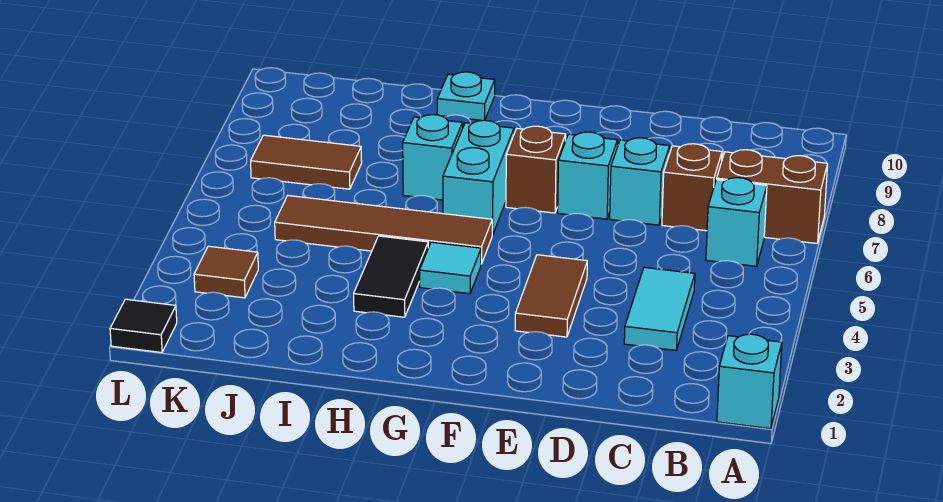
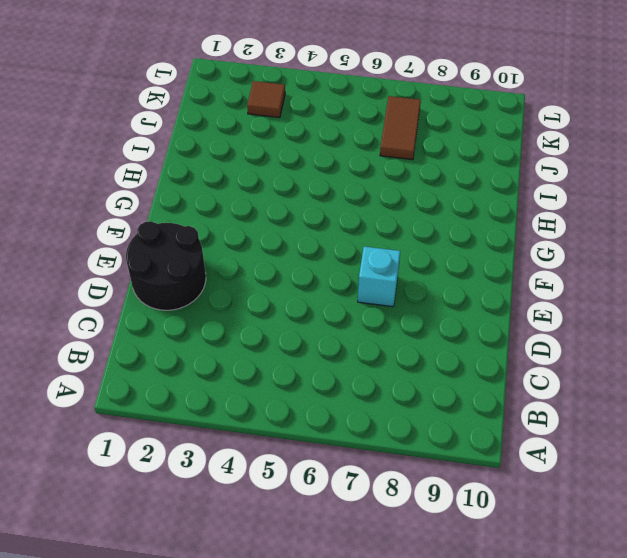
black round brick D1:E2 level 1 -> none
none -> cyan brick A1 level 1
none -> brown brick A7:B7 level 1
none -> cyan brick B6 level 1

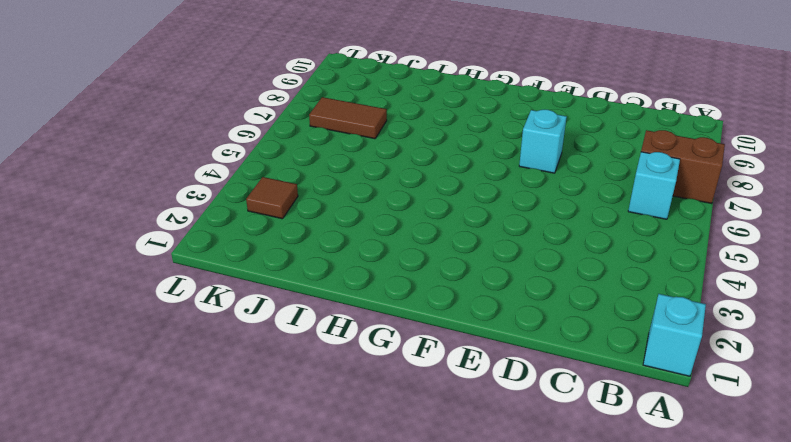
none -> cyan tile C3:C4 level 1
none -> brown brick C7 level 1
none -> cyan brick D7 level 1

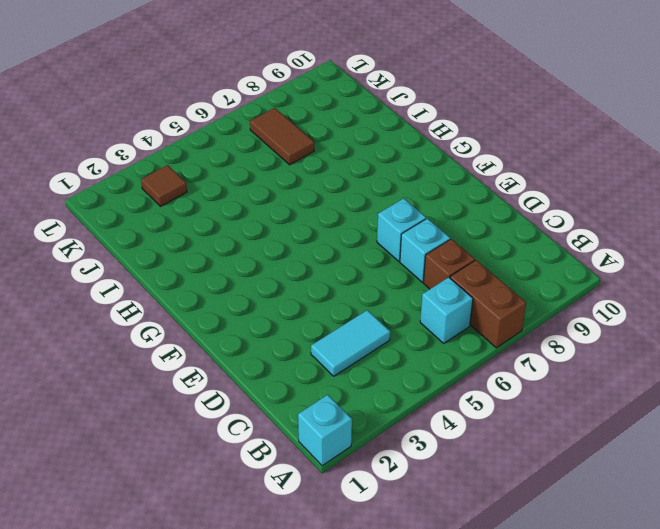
none -> brown tile E3:E4 level 1
none -> brown brick F7 level 1
none -> cyan tile G4 level 1

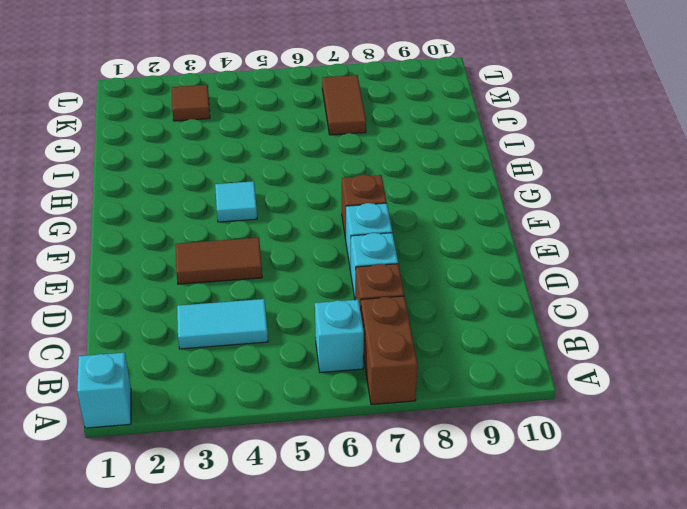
none -> brown tile G5:J5 level 1
none -> cyan brick G6:G7 level 1
none -> black tile H3:H4 level 1

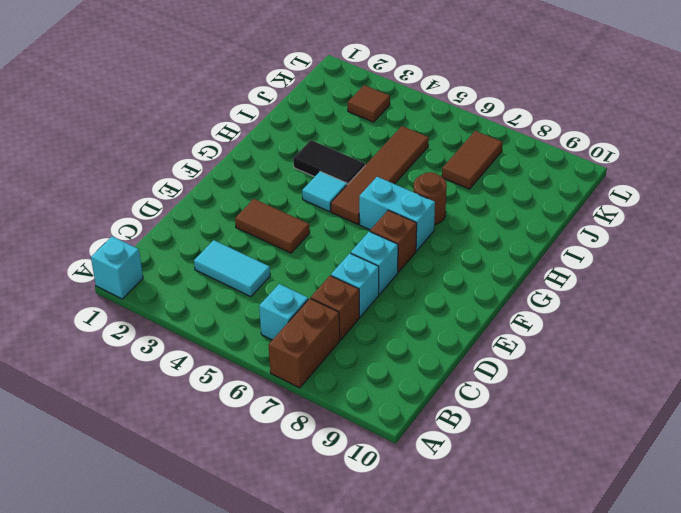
brown round brick H7 level 1 -> cyan brick H7 level 1
none -> cyan plate H10 level 1
none -> black tile L1 level 1

